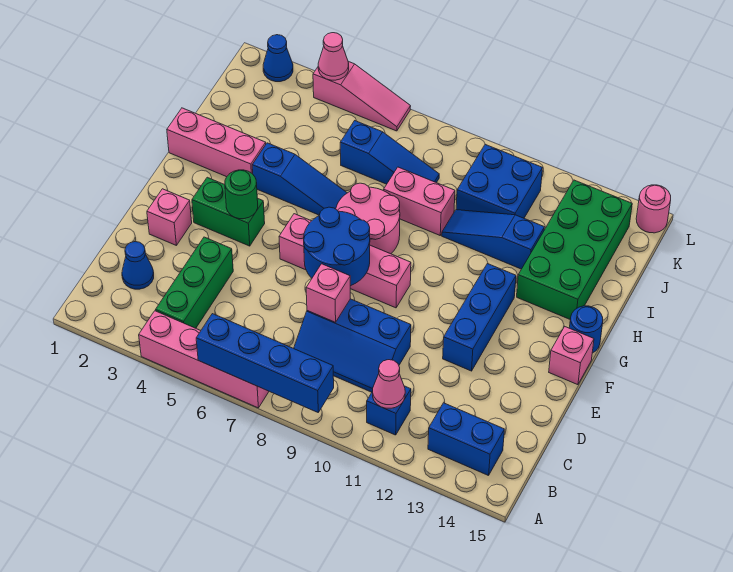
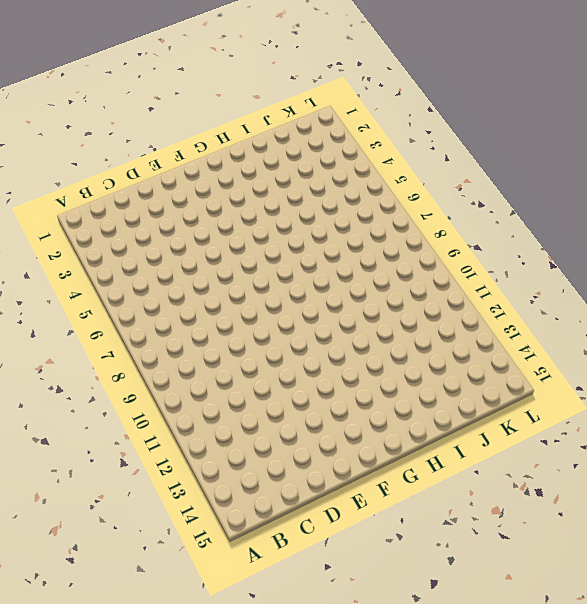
none -> pink brick A4:A7 level 1
none -> green brick B4:D4 level 1
none -> blue brick B11 level 1

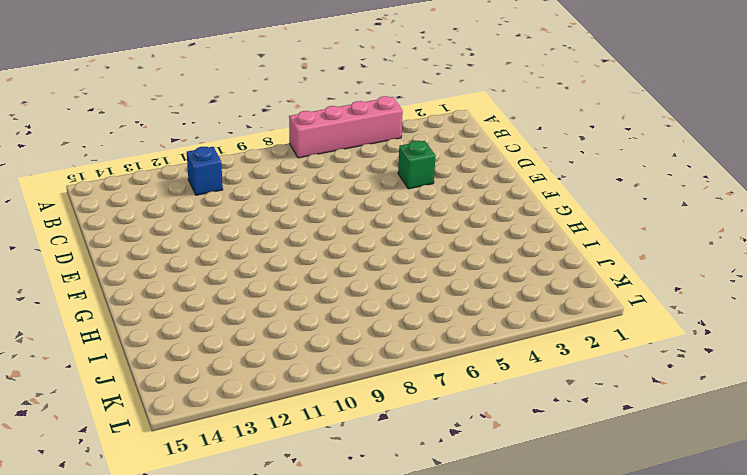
green brick D4 level 1 -> green brick B4:D4 level 1
none -> blue brick B13:B14 level 1
none -> blue cone C2 level 1
none -> blue slope C8:D10 level 1 top D

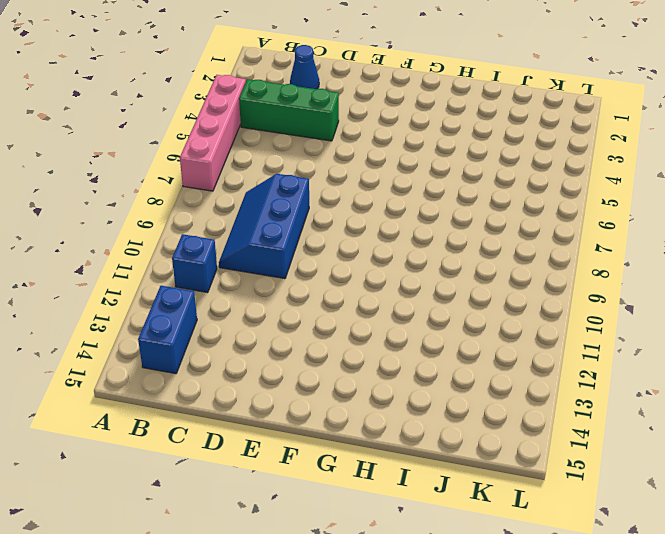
none -> pink brick E2 level 1
none -> blue brick E12:G12 level 1
none -> green brick F3:F4 level 1

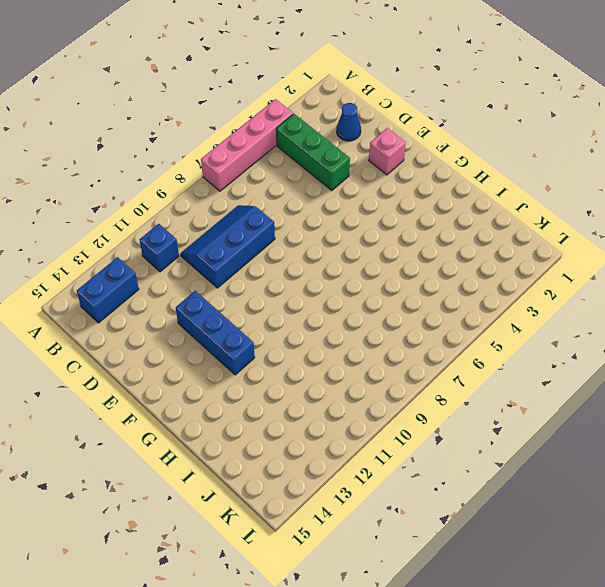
none -> green brick F3:F4 level 1
none -> pink brick F6:F9 level 1
none -> pink brick F15 level 1

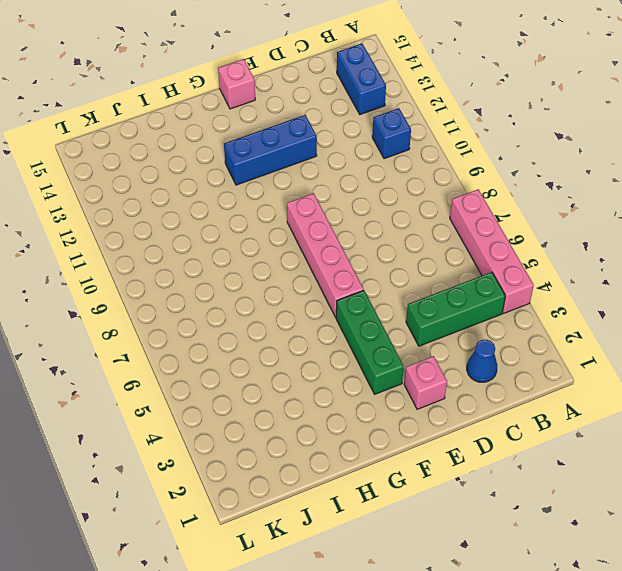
green brick F3:F5 level 1 -> green brick F3:F4 level 1
none -> blue slope C8:D10 level 1 top D
none -> pink round brick G7:H8 level 1
none -> blue round brick G15 level 1

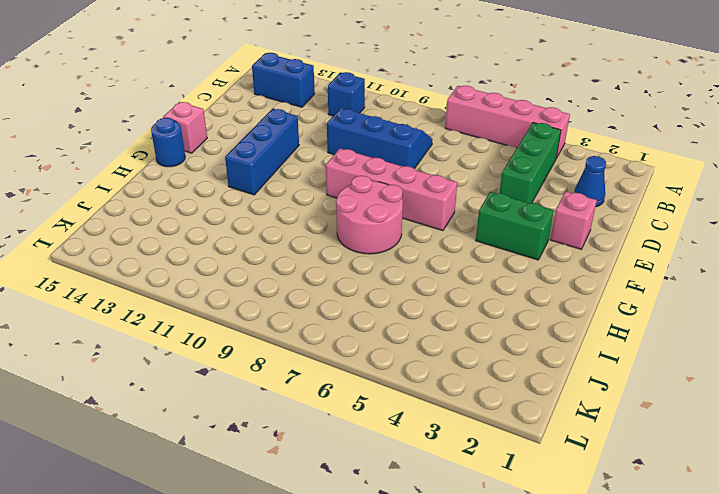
none -> pink brick H1:H3 level 1
none -> blue slope H4:H6 level 1 top 4
none -> green brick H13:K14 level 1

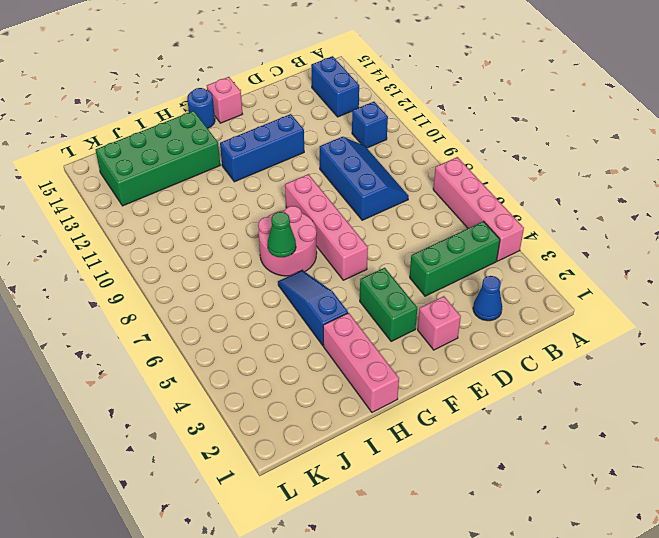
green cone H7 level 2 -> none
none -> pink brick I8:I9 level 1
none -> blue slope I10:I12 level 1 top 12
none -> blue slope J6:J8 level 1 top 6

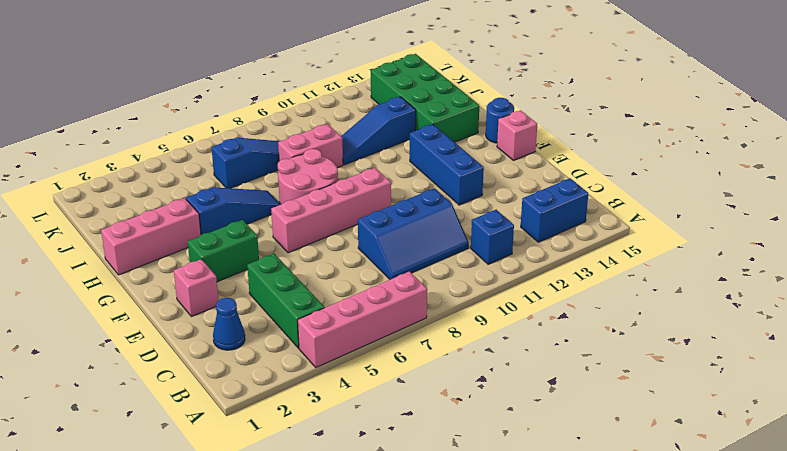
none -> blue brick J10:K11 level 1
none -> blue cone L2 level 1
none -> pink slope L4:L6 level 1 top 4

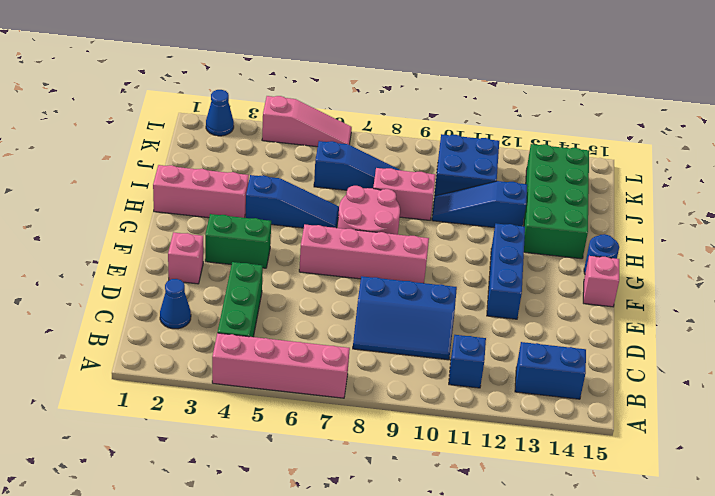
none -> pink round brick L15 level 1
none -> blue brick A6:A9 level 2
none -> pink cone B11 level 2

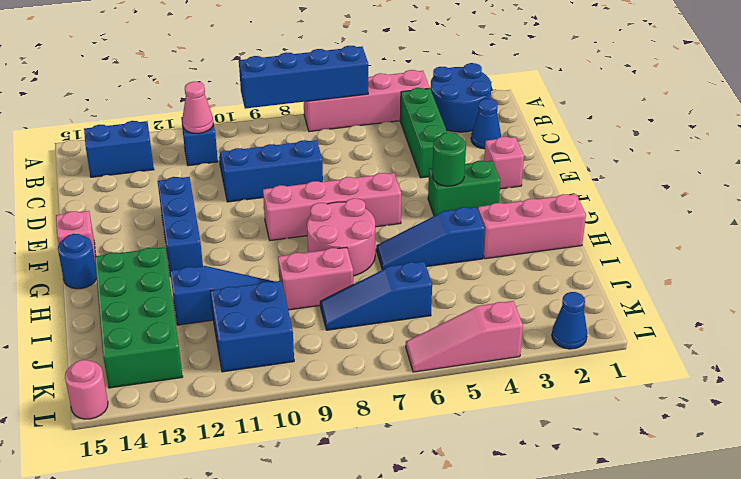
blue round brick A2:B3 level 1 -> blue round brick E7:F8 level 2
none -> pink brick D8 level 2
none -> pink cone L4 level 2

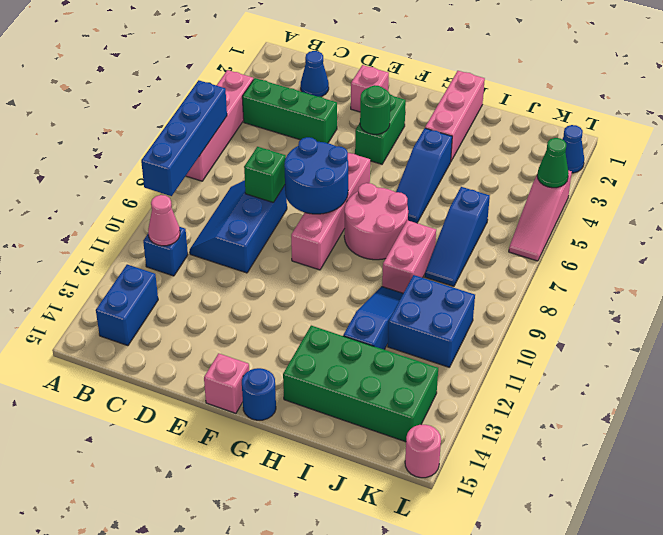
green brick D8 level 2 -> pink brick D8 level 2
green cone L4 level 2 -> pink cone L4 level 2
none -> blue brick E12:G12 level 1

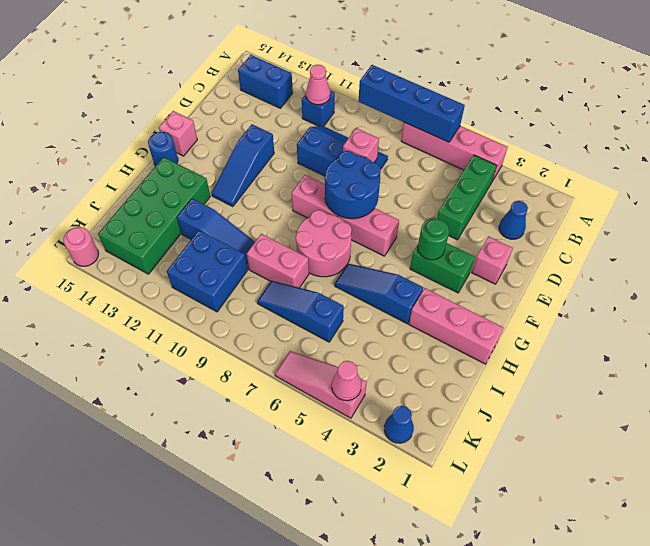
blue slope E12:G12 level 1 top E -> blue brick E12:G12 level 1

